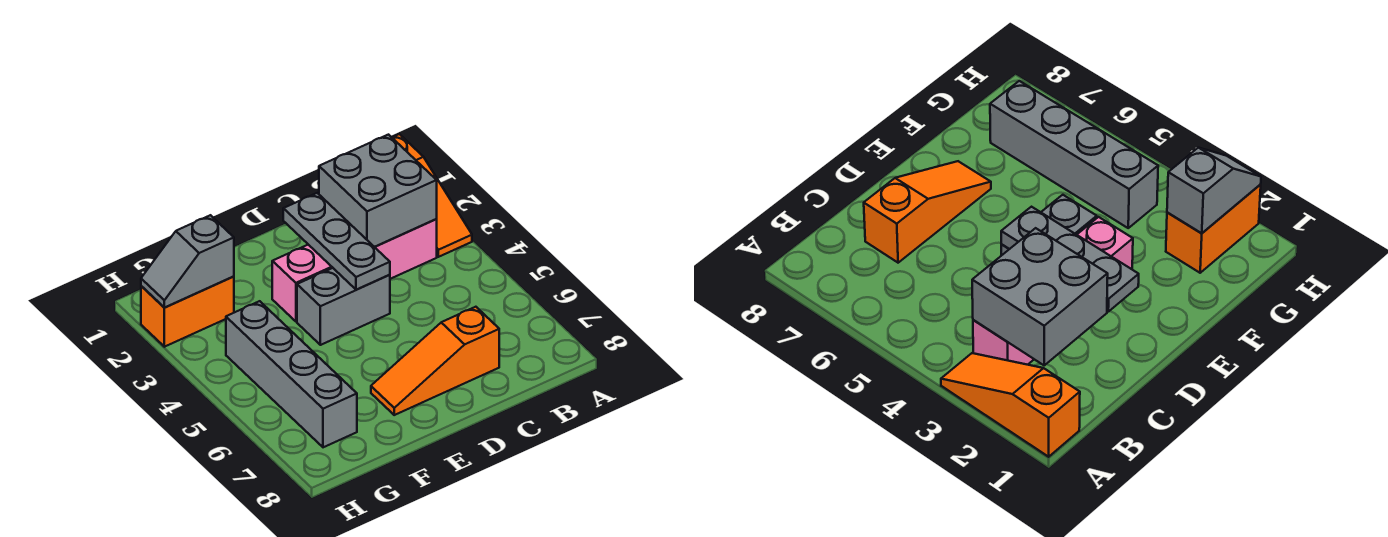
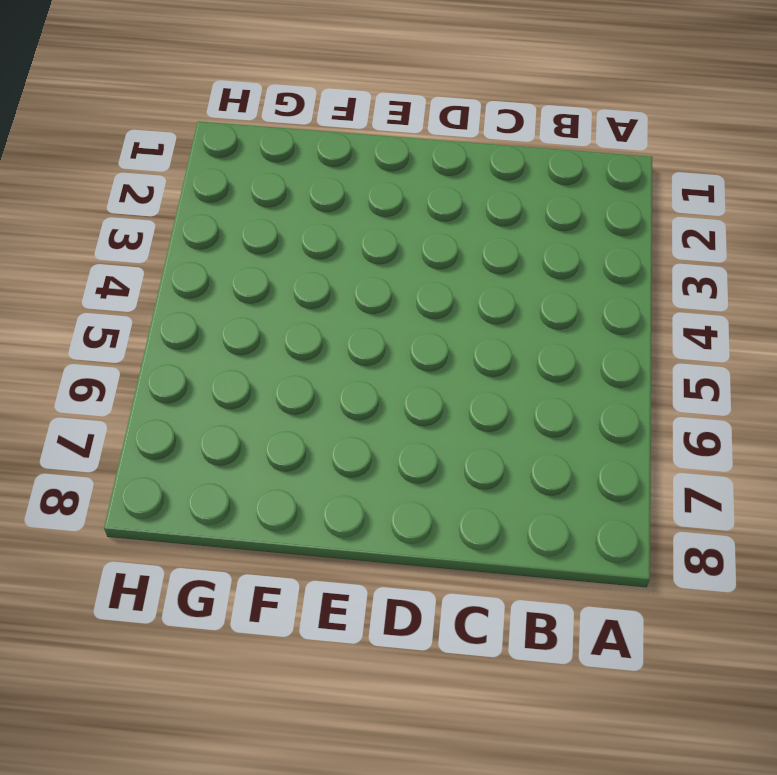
none -> orange slope A1:A3 level 1 top 1
none -> pink brick B3:E3 level 1

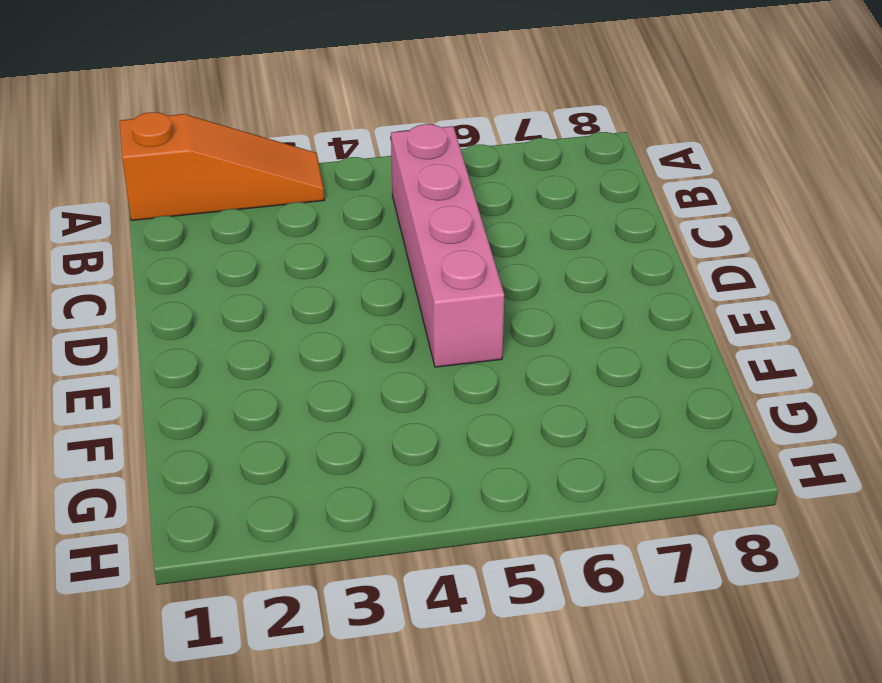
pink brick B5:E5 level 1 -> pink brick B3:E3 level 1
none -> orange slope C7:E7 level 1 top C
none -> grey brick D4:E4 level 1

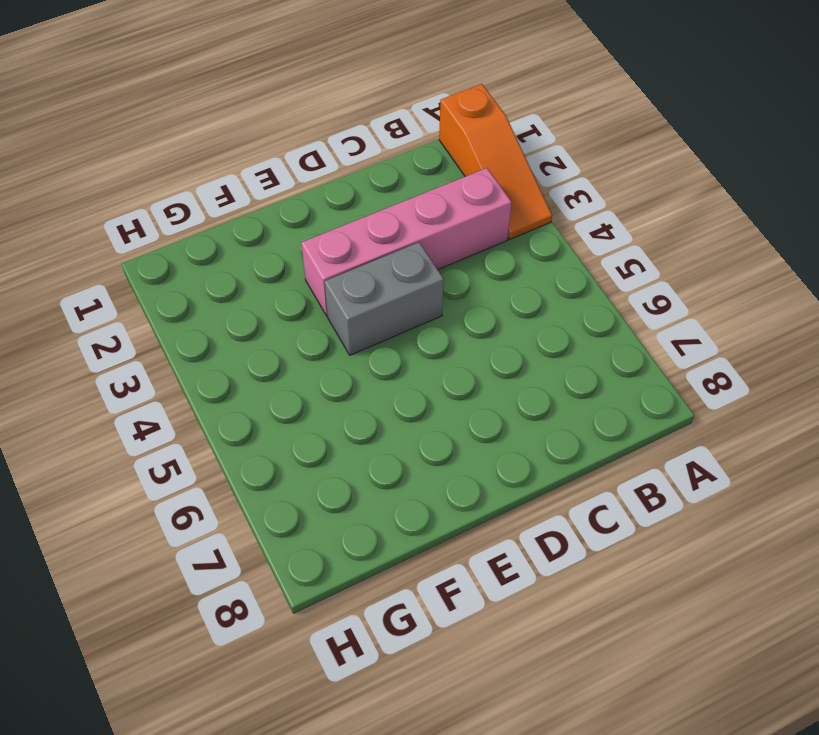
none -> orange slope C7:E7 level 1 top C
none -> orange brick G2:H2 level 1

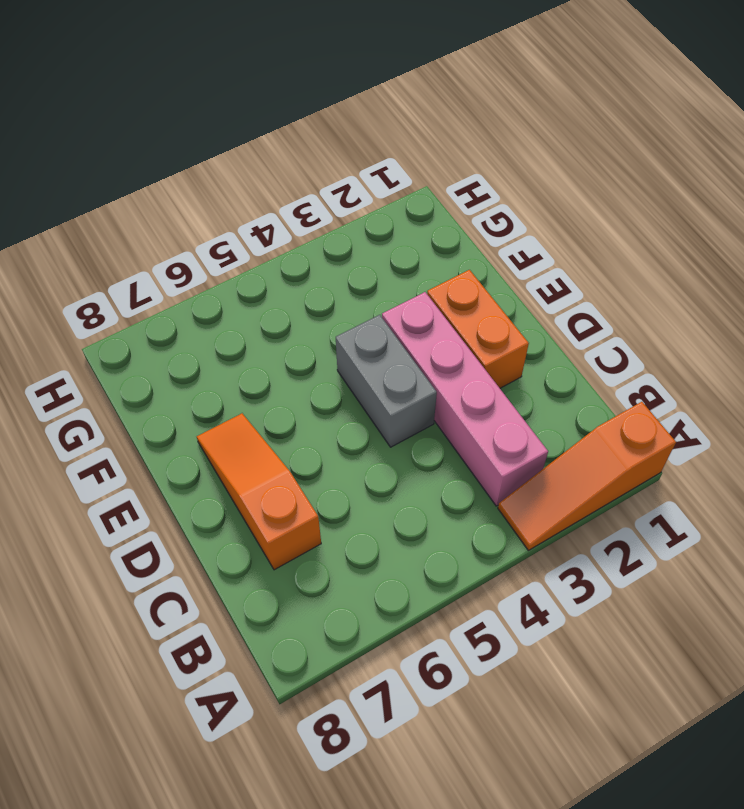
orange brick D2:E2 level 1 -> orange brick G2:H2 level 1
none -> grey brick G4:G7 level 1
none -> grey brick B2:C3 level 2

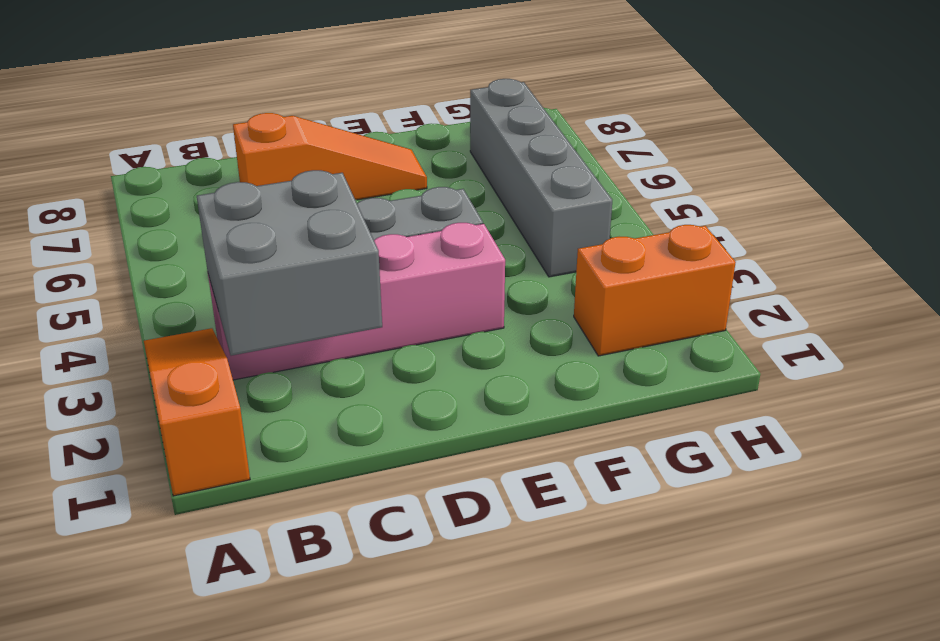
none -> grey plate D2:D4 level 2
none -> grey slope G2:H2 level 2 top G

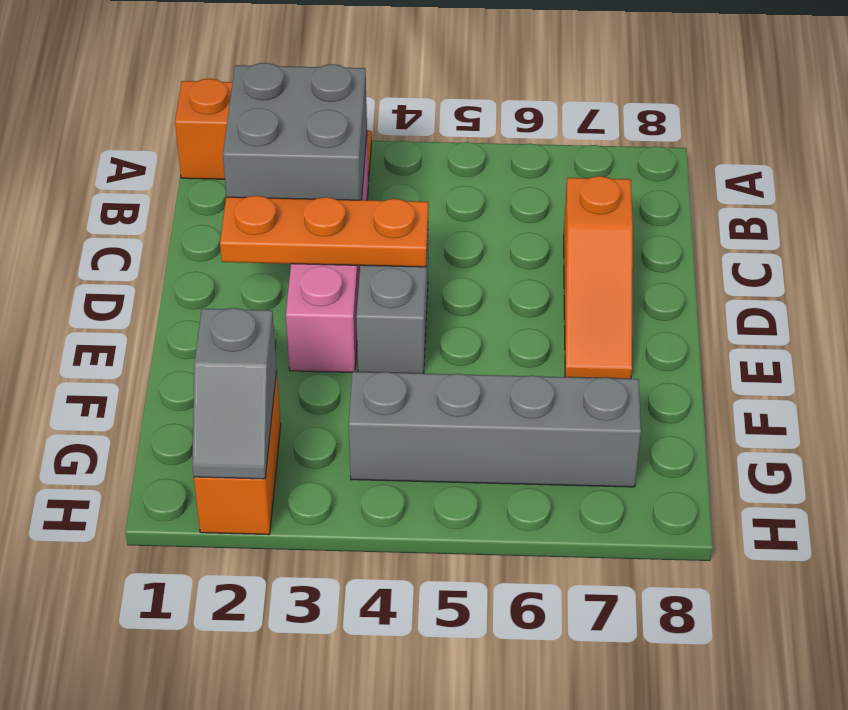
orange plate D2:D4 level 2 -> grey plate D2:D4 level 2

